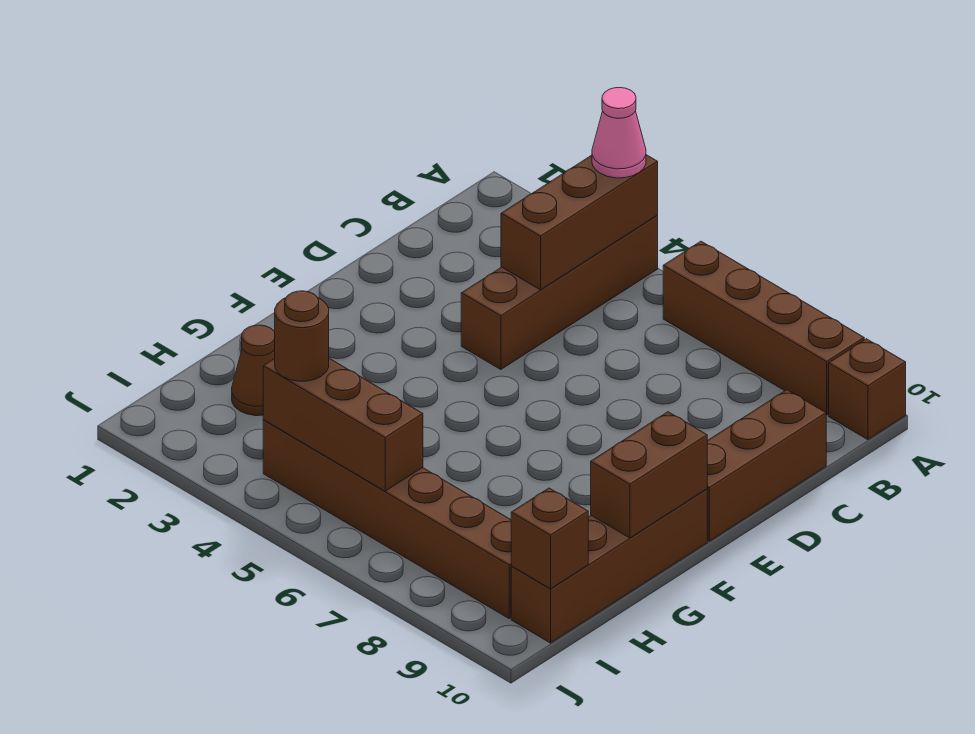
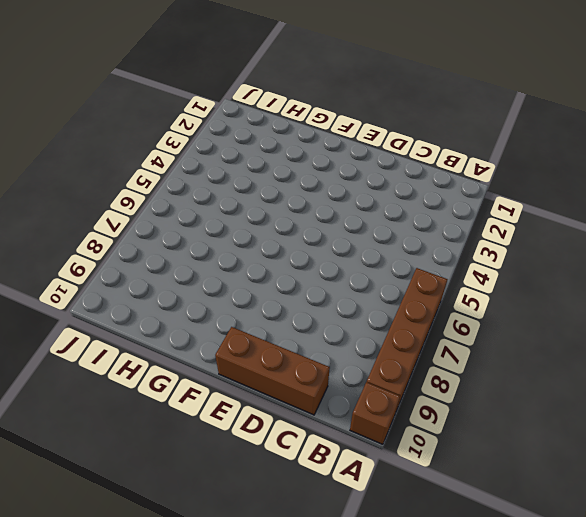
none -> brown brick A4:D4 level 1
none -> brown brick F10:I10 level 1
none -> brown cone H2 level 1

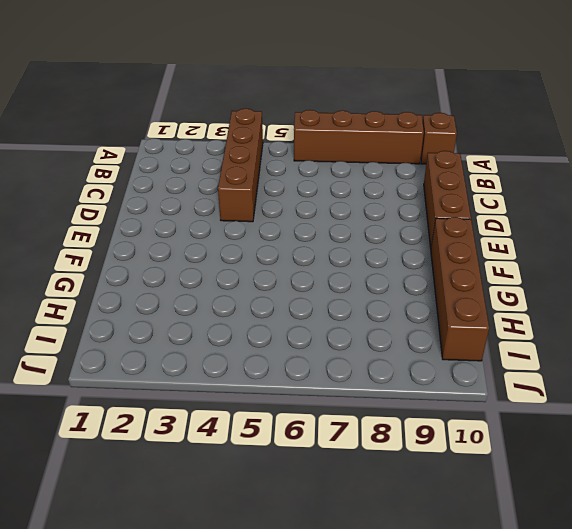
none -> brown cone H2 level 1
none -> brown brick I4:I9 level 1
none -> brown brick A4:C4 level 2

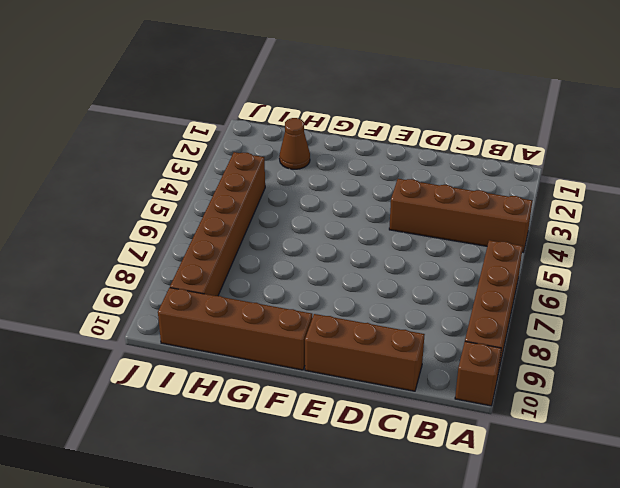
none -> brown brick A4:C4 level 2
none -> brown brick F10:G10 level 2
none -> brown brick I4:I6 level 2

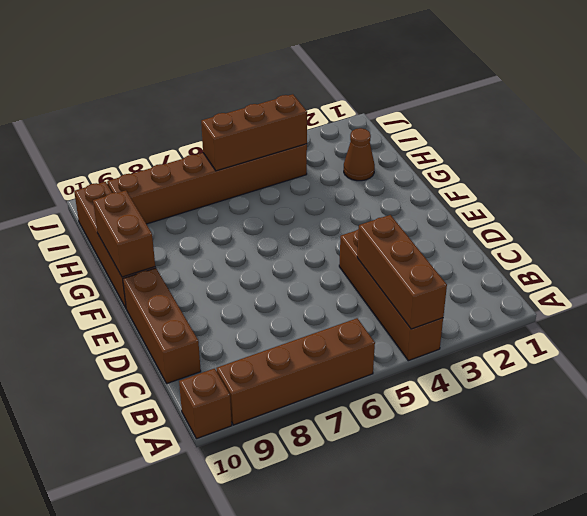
none -> brown brick I10 level 2
none -> pink cone A4 level 3
none -> brown round brick I4 level 3

